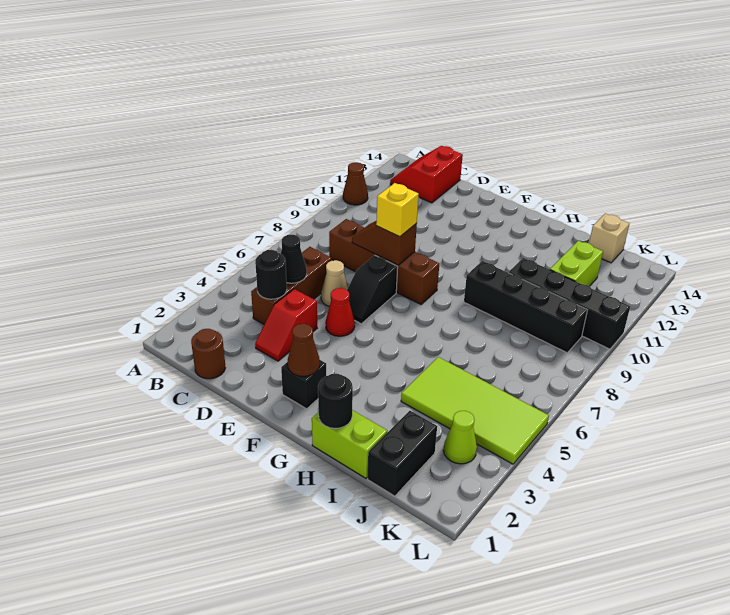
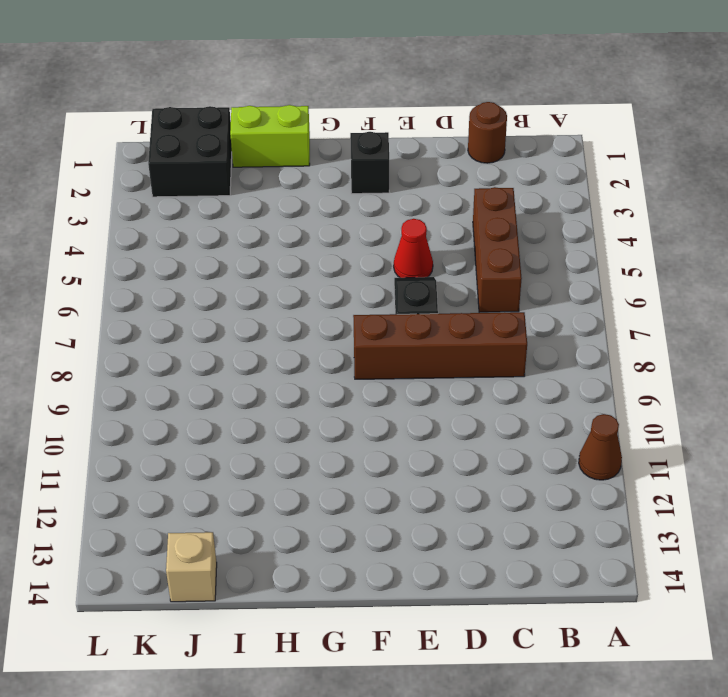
black brick J1:K2 level 1 -> black brick J1:J2 level 1
none -> red slope B13:C14 level 1 top C
none -> red slope D3:D4 level 1 top 4
none -> tan cone D6 level 1

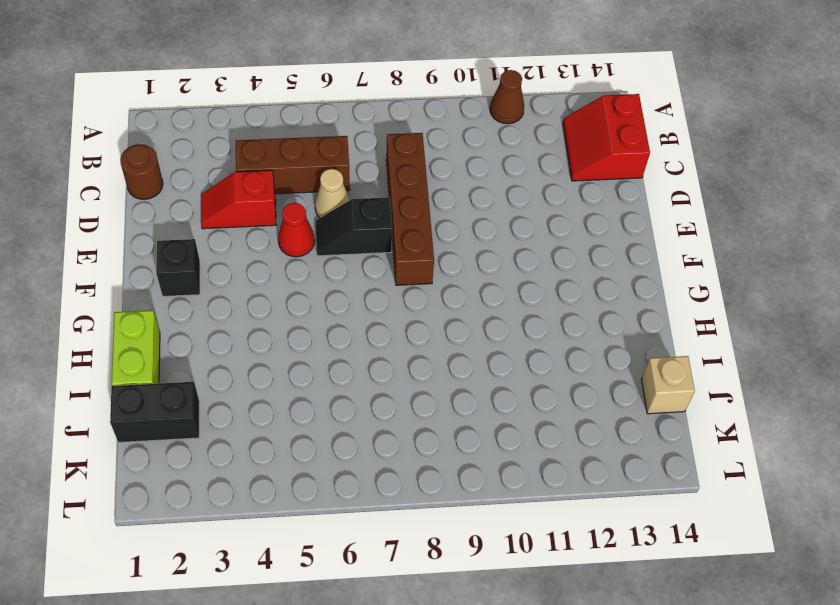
red slope B13:C14 level 1 top 14 -> red slope B13:C14 level 1 top C
none -> black brick H9:K9 level 1
none -> lime tile I4:L5 level 1
none -> black brick I10:L10 level 1

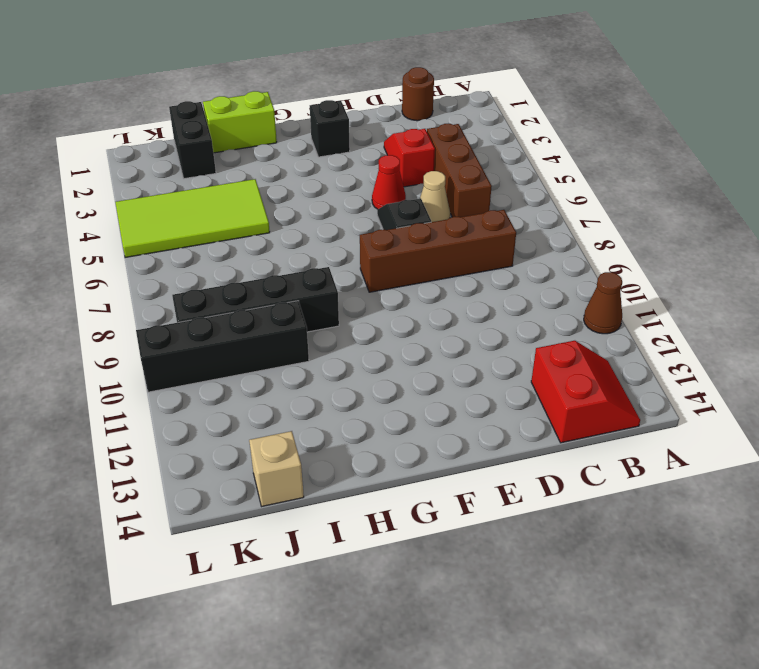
none -> lime brick J11:J12 level 1
none -> lime cone K3 level 1
none -> black round brick C4 level 2

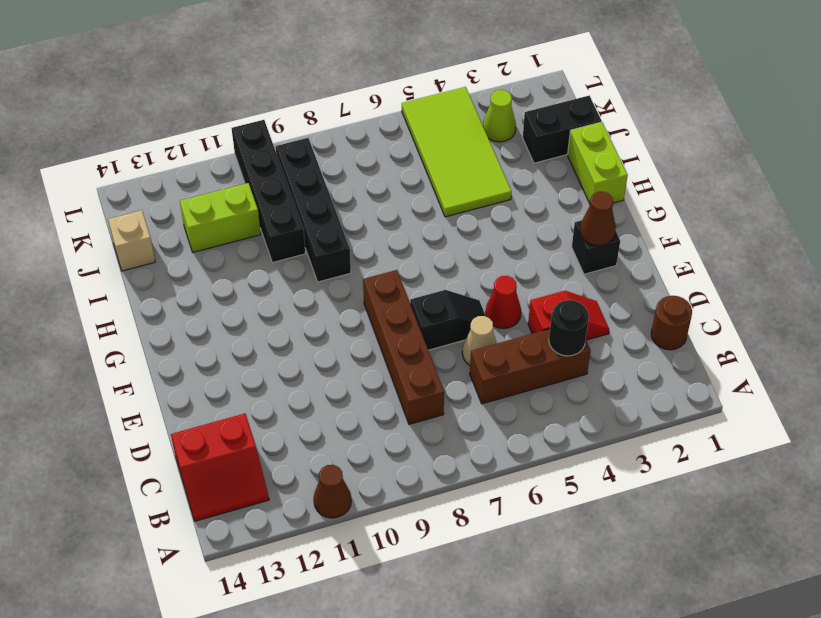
none -> black cone C5 level 2
none -> brown slope D8:E8 level 2 top E
none -> black round brick H1 level 2

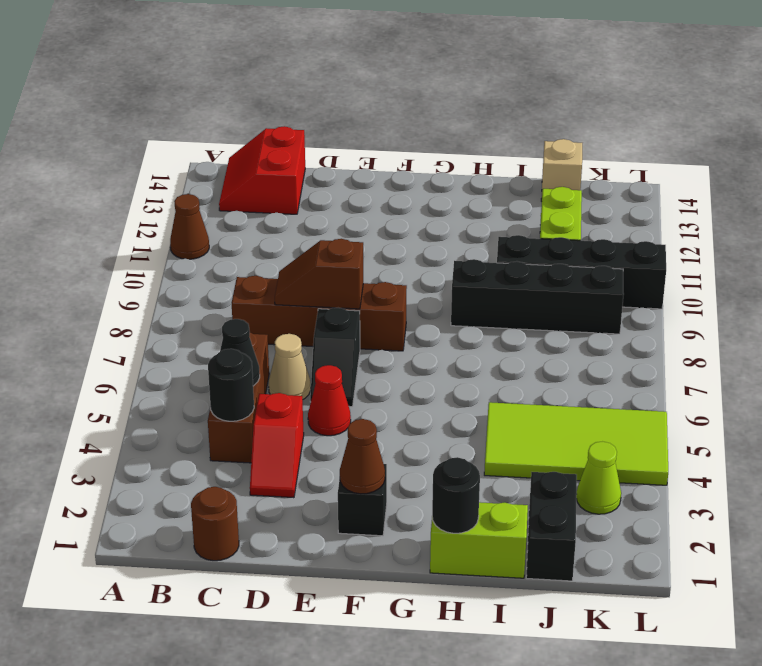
none -> yellow brick E8 level 3

